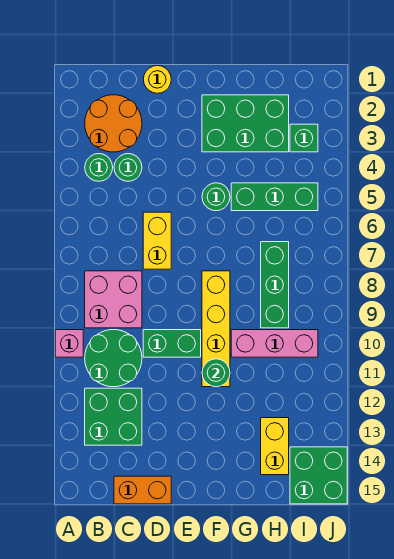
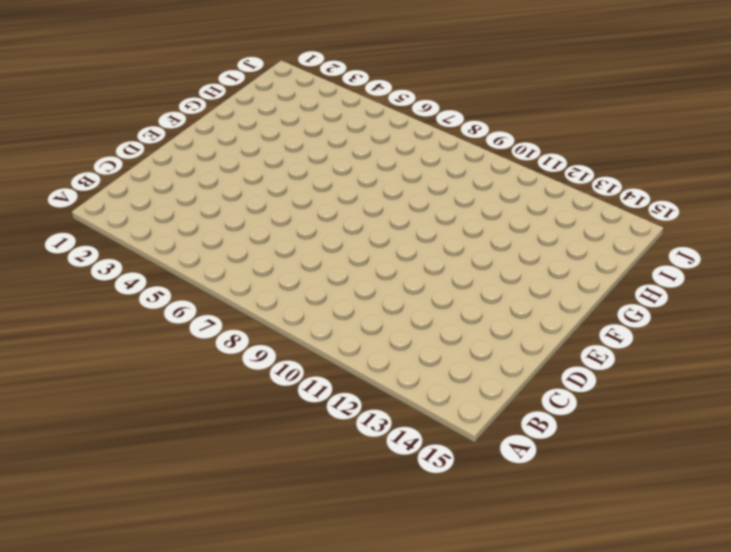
none -> pink brick A10 level 1
none -> orange round brick B2:C3 level 1
none -> green round brick B4 level 1

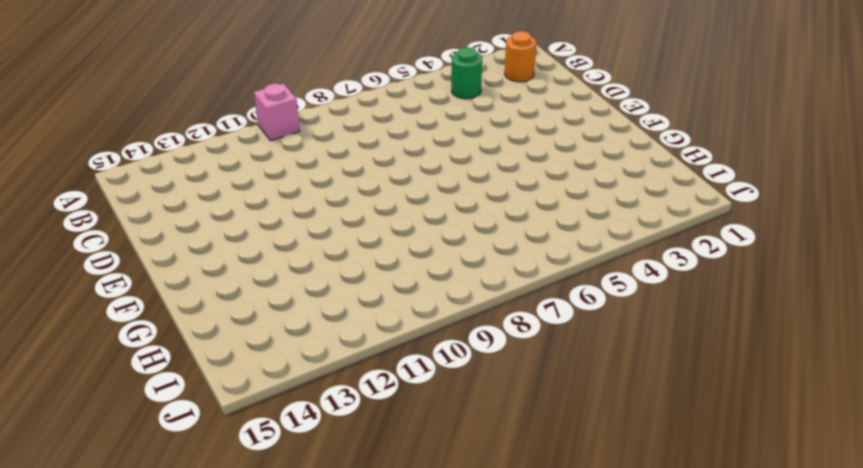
orange round brick B2 level 1 -> orange round brick B2:C3 level 1
none -> pink brick B8:C9 level 1
none -> green round brick B10:C11 level 1
none -> green brick B12:C13 level 1

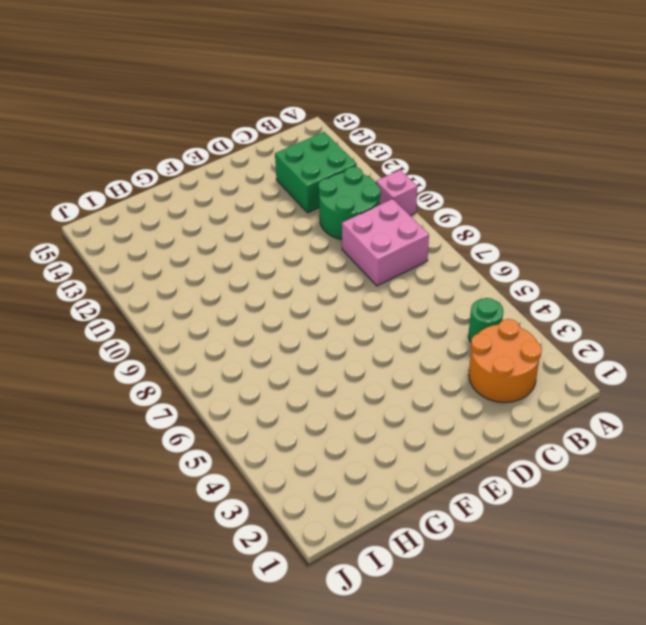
none -> green round brick C4 level 1
none -> orange brick C15:D15 level 1
none -> yellow round brick D1 level 1

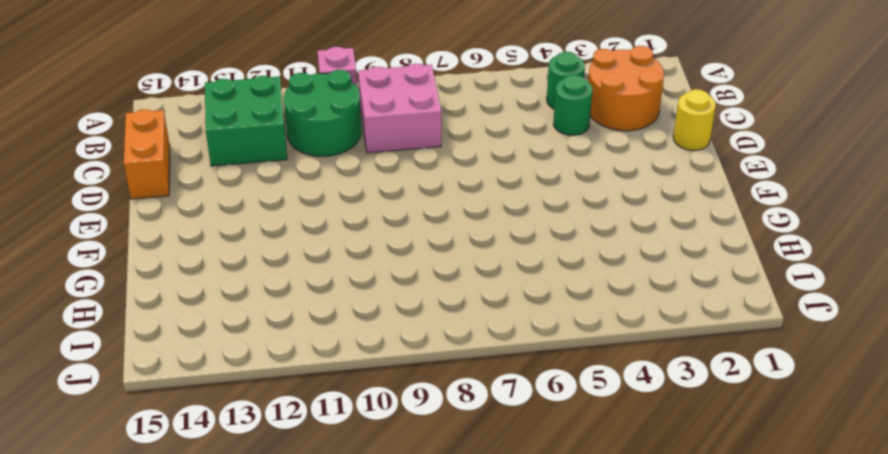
none -> yellow brick D6:D7 level 1
none -> green brick D10:E10 level 1
none -> green brick F2:H3 level 1

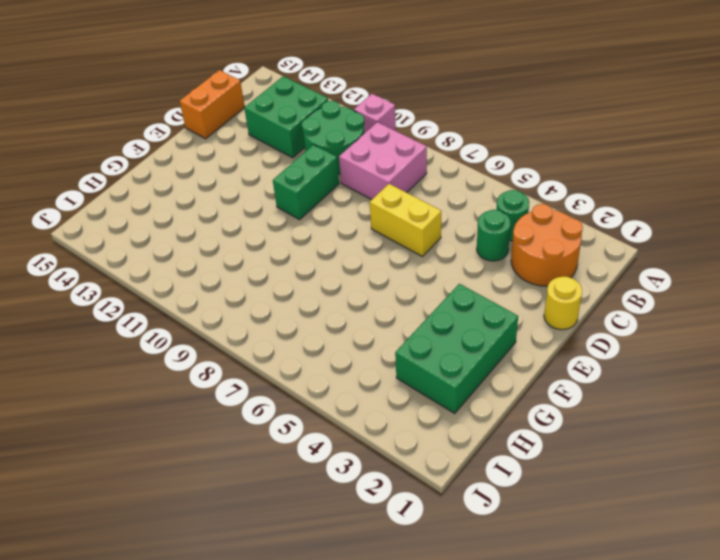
none -> green round brick F5 level 1
none -> yellow brick F8:F11 level 1
none -> green brick G5:I5 level 1

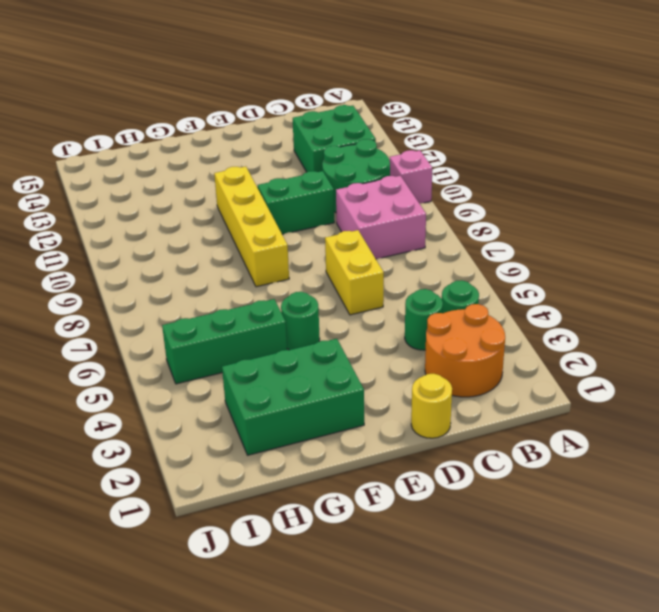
none -> orange brick C15:D15 level 1
none -> pink brick G10:I10 level 1
none -> green brick H7:H9 level 1

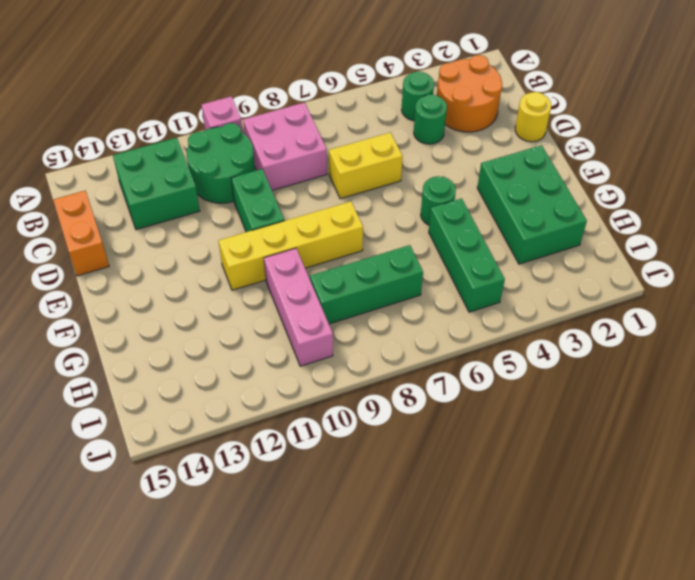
none -> yellow brick H13:H14 level 1
none -> green brick I3 level 1
none -> green brick I14:J15 level 1

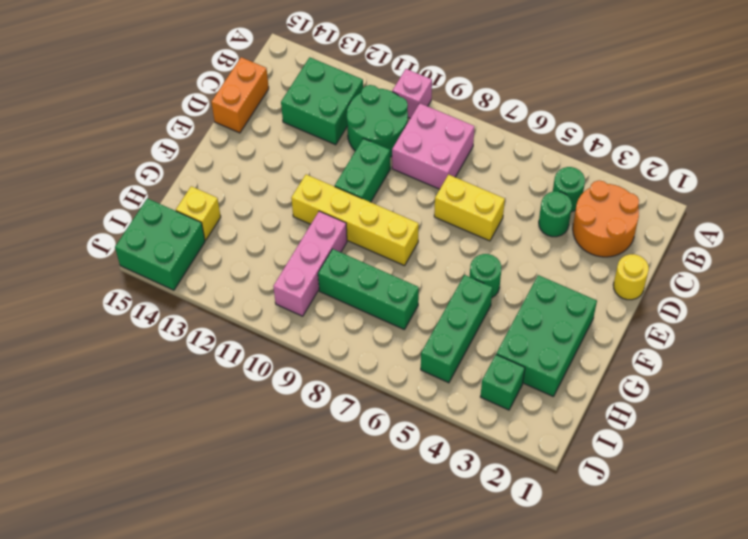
yellow brick H14 level 1 -> yellow brick H13:H14 level 1
none -> green round brick F11 level 2

